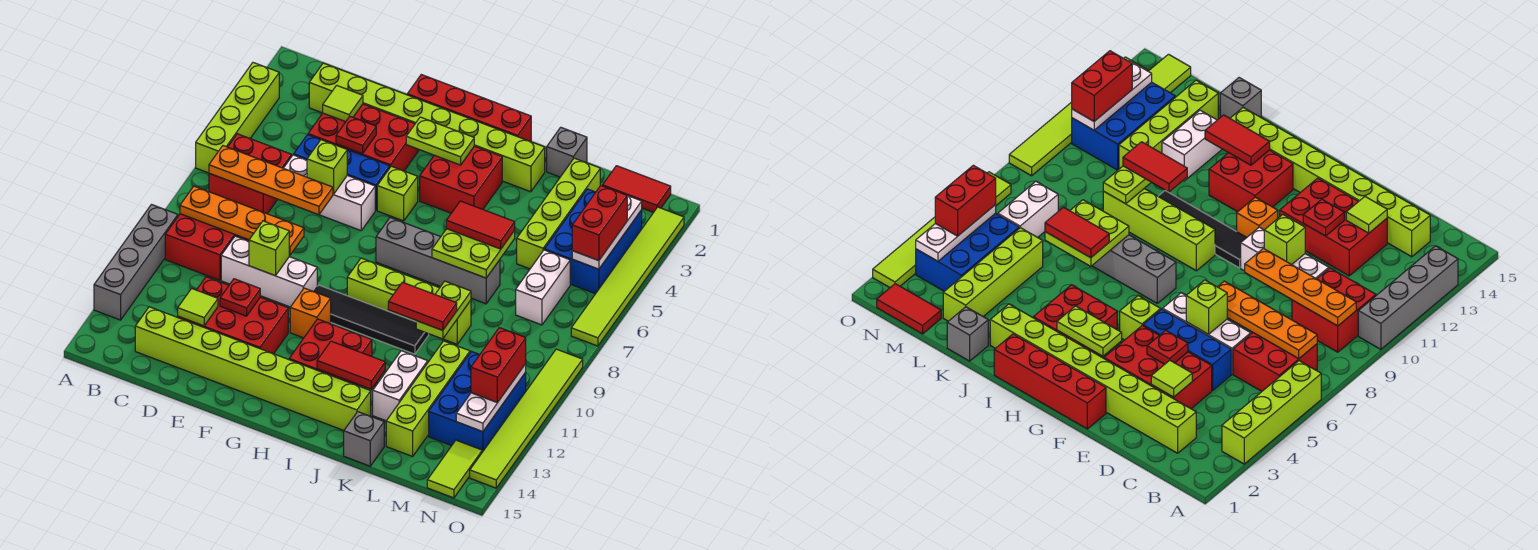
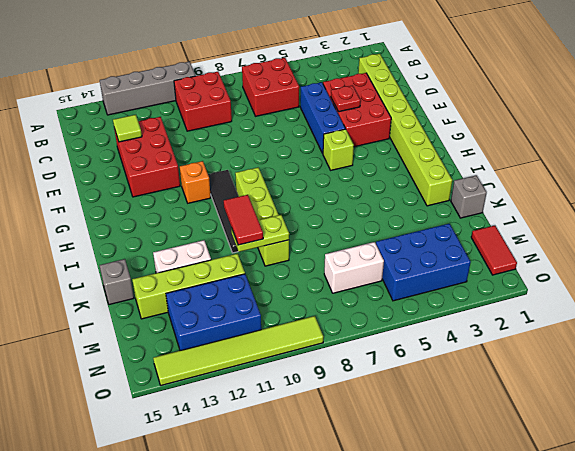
none -> lime brick A3:A6 level 1
none -> lime brick C14:J14 level 1
none -> white brick D6:F6 level 1
none -> white brick D10:F10 level 1

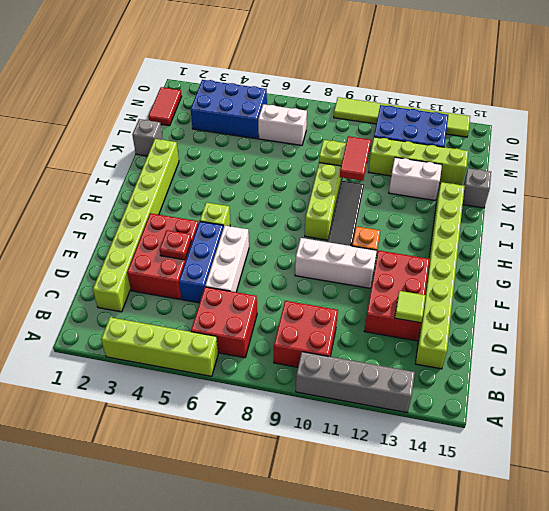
white brick F9:F11 level 1 -> white brick D10:F10 level 1
none -> red brick F1:I1 level 1
none -> red brick H3:I4 level 1
none -> grey brick H7:K7 level 1
none -> red brick H12:I13 level 1

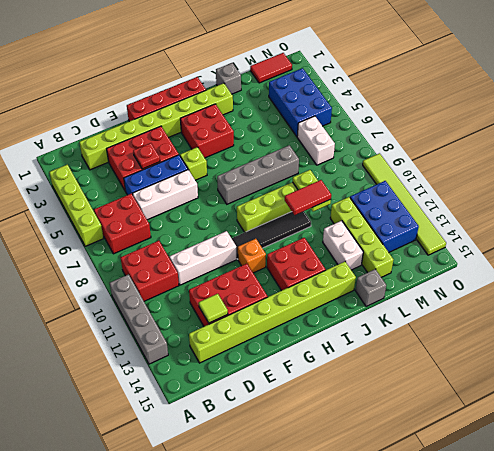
none -> lime brick L2:L5 level 1
none -> lime tile N14:N15 level 1
none -> lime tile O2:O7 level 1
none -> orange plate B7:E7 level 2

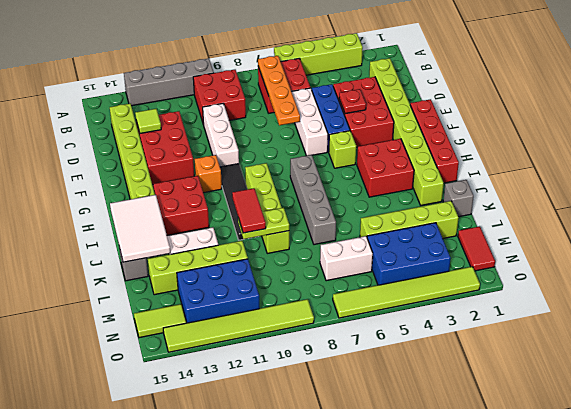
white tile I14:K15 level 2 -> none
none -> orange plate B9:E9 level 2
none -> lime tile D3 level 2
none -> lime brick E6 level 2
none -> lime brick E10 level 2

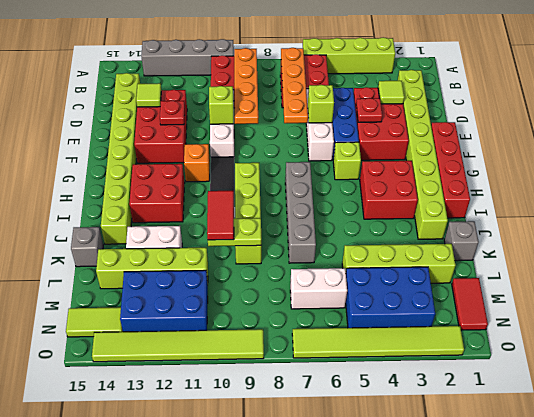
none -> lime plate G3:H3 level 2
none -> red tile I13:J13 level 2
none -> lime plate J6:K7 level 2
none -> white plate N3:N5 level 2

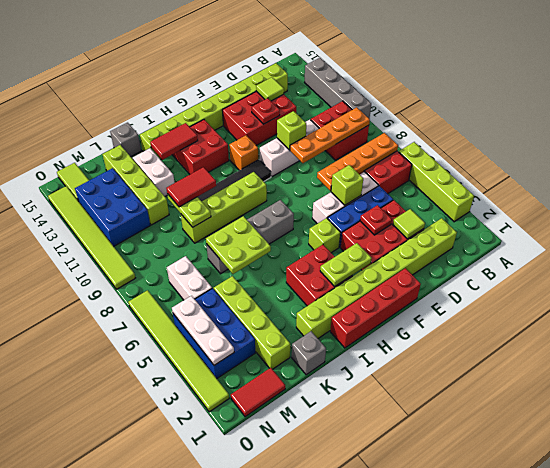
none -> white plate N11:N13 level 2
none -> red tile J6:K6 level 3
none -> red brick N4:N5 level 3
none -> red brick N11:N12 level 3

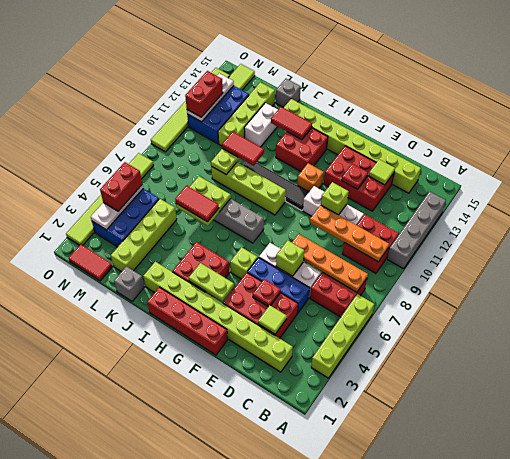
none -> white brick M6:M7 level 1

